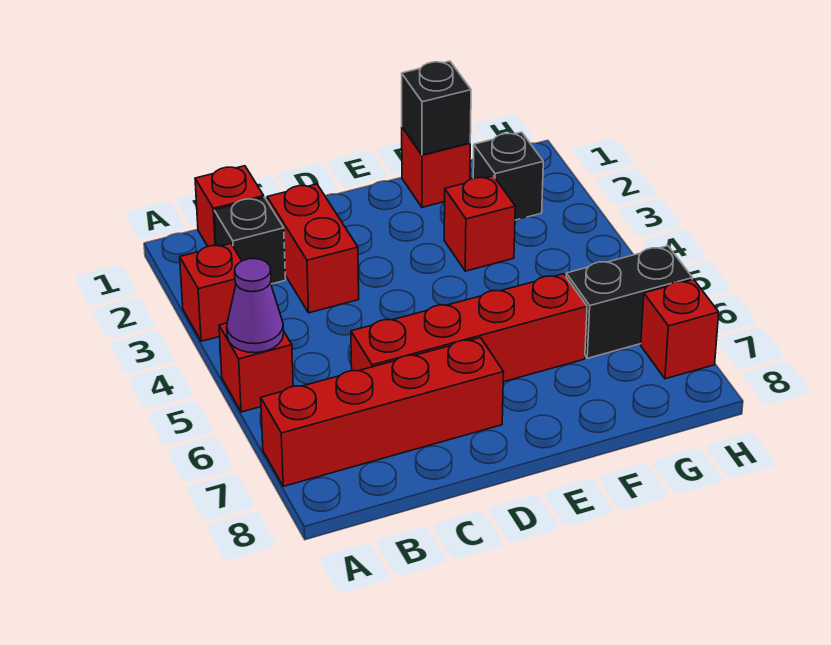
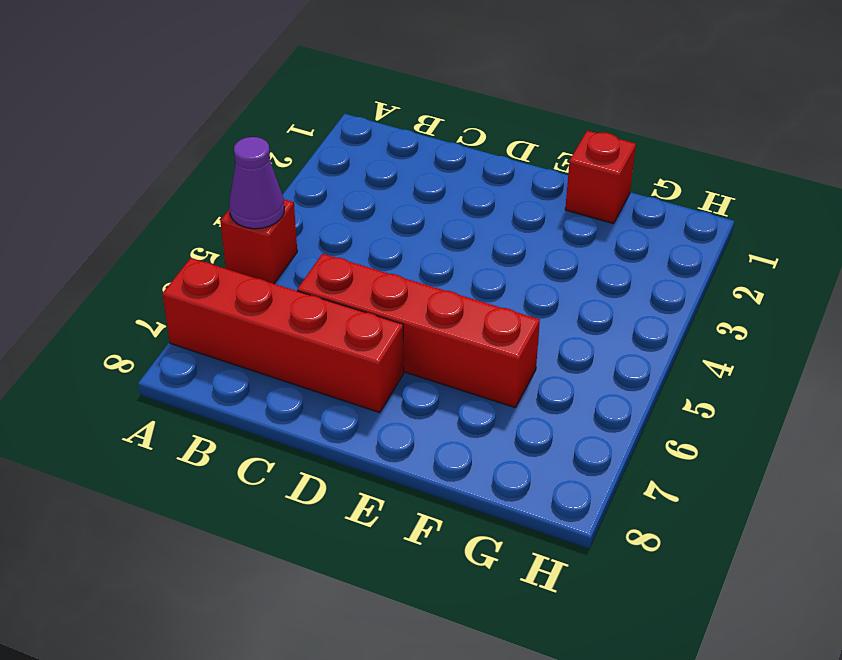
none -> red brick A3 level 1
none -> red brick B1 level 1
none -> black brick B2 level 1

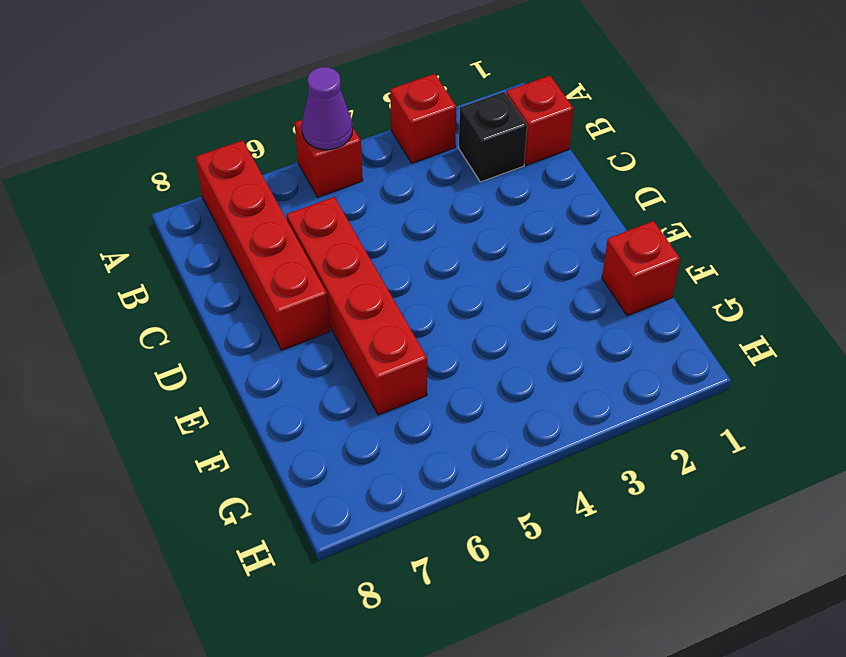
none -> red brick C2:C3 level 1
none -> red brick F3 level 1
none -> black brick G2 level 1

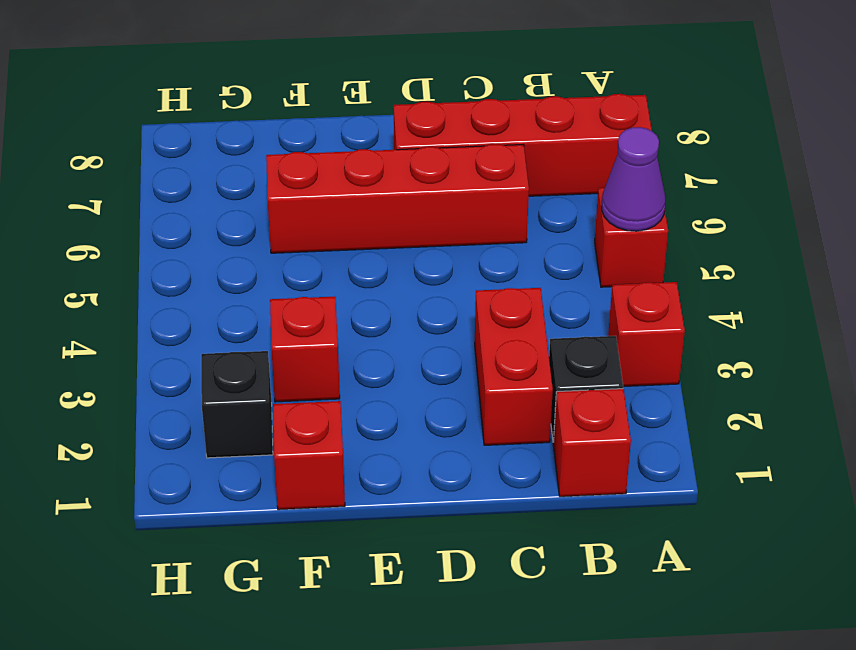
none -> black brick G6:H6 level 1
none -> red brick H7 level 1
none -> black brick F1 level 2

